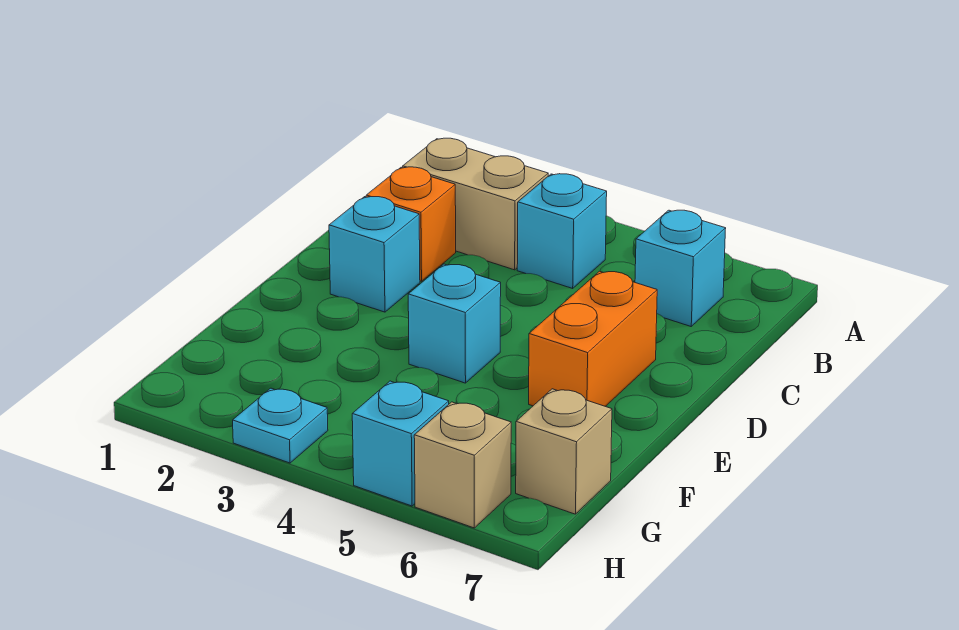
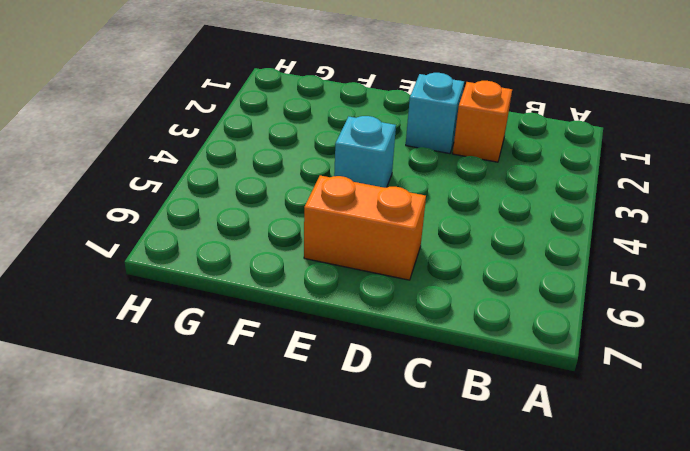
none -> tan brick B2:B3 level 1
none -> cyan brick B4 level 1

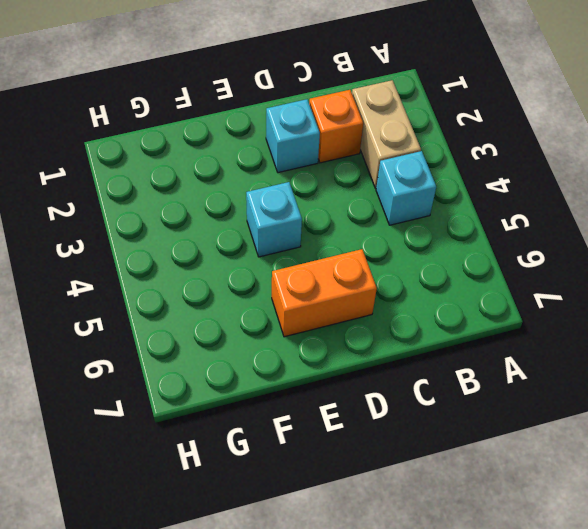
none -> cyan brick B6 level 1
none -> tan brick G7 level 1

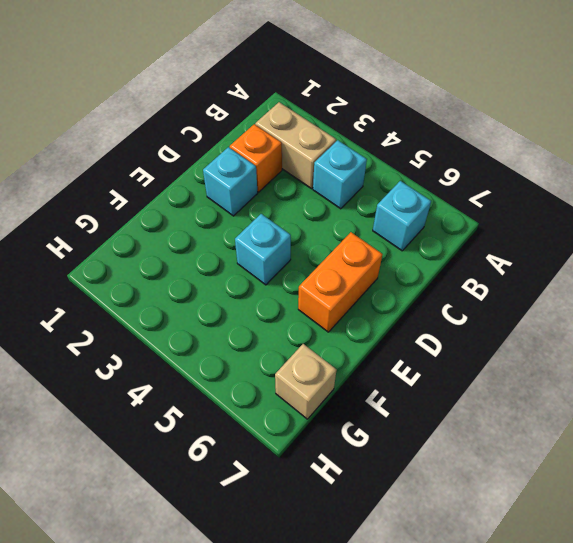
none -> cyan plate H3 level 1
none -> cyan brick H5 level 1

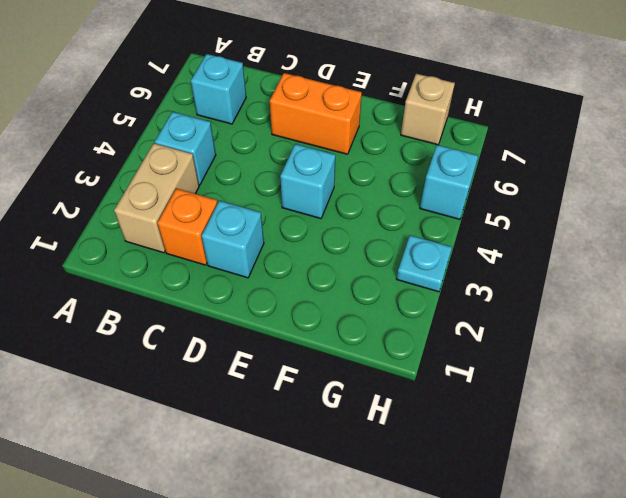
none -> tan brick H6 level 1

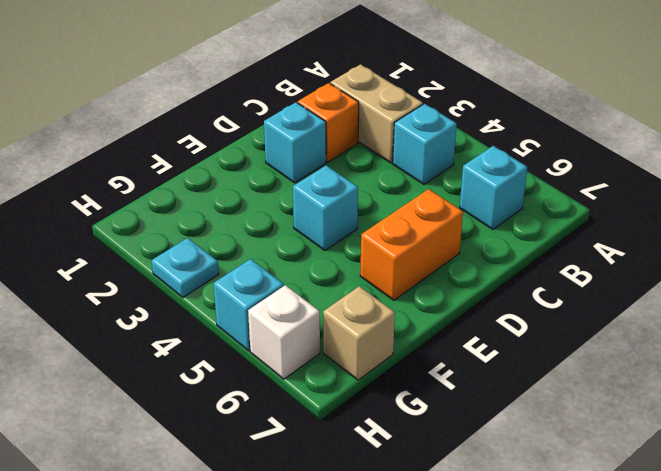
white brick H6 level 1 -> tan brick H6 level 1

